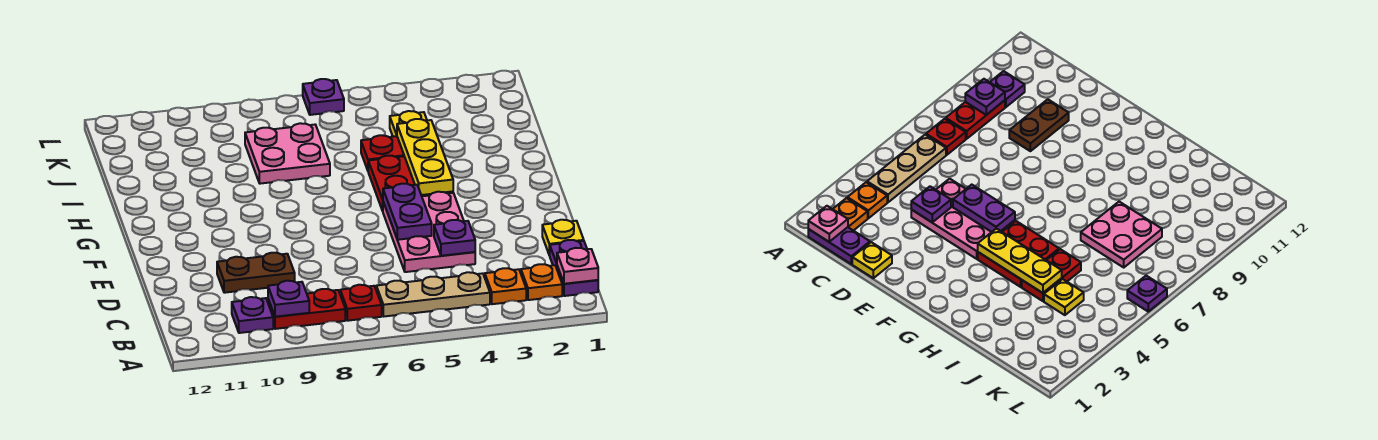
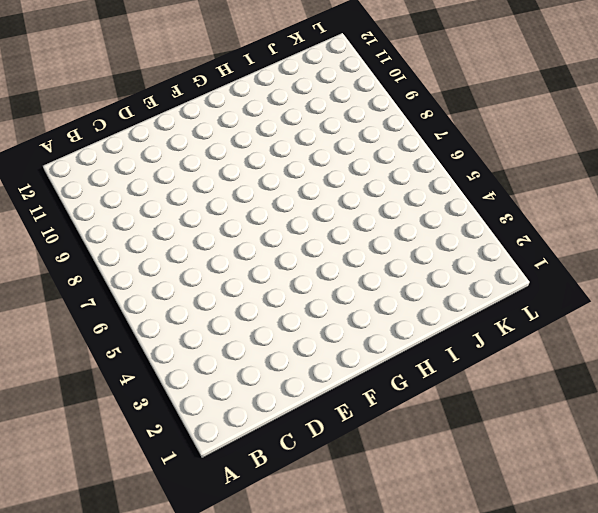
none -> purple plate B1:C1 level 1
none -> orange plate B2 level 1
none -> orange plate B3 level 1

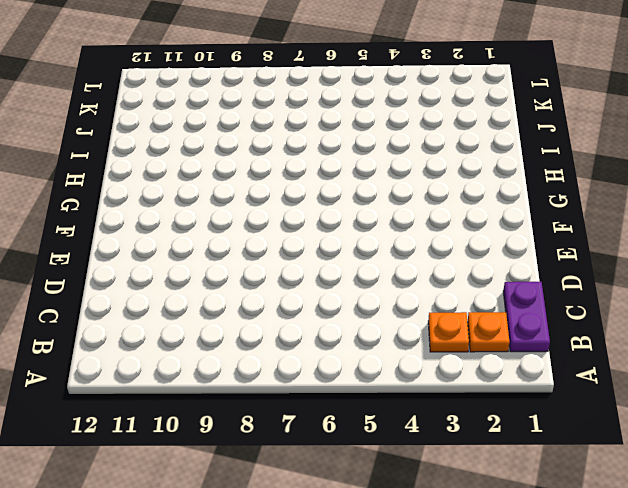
none -> tan plate B4:B6 level 1
none -> red plate B7 level 1
none -> red plate B8:B9 level 1

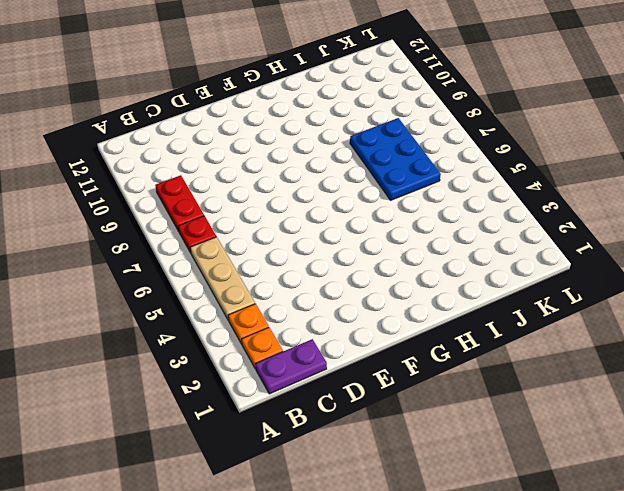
blue plate I6:J8 level 1 -> pink plate I7:J8 level 1
none -> purple plate B10 level 1
none -> yellow plate D1 level 1
none -> pink plate D4:F5 level 1

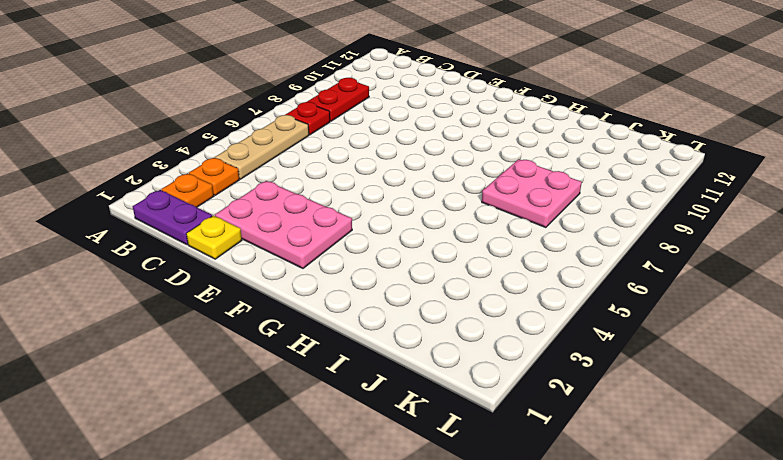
pink plate D2:F3 level 1 -> pink plate D4:F5 level 1
none -> purple plate B10 level 1
none -> brown plate D9:D10 level 1
none -> red plate G4:H5 level 1

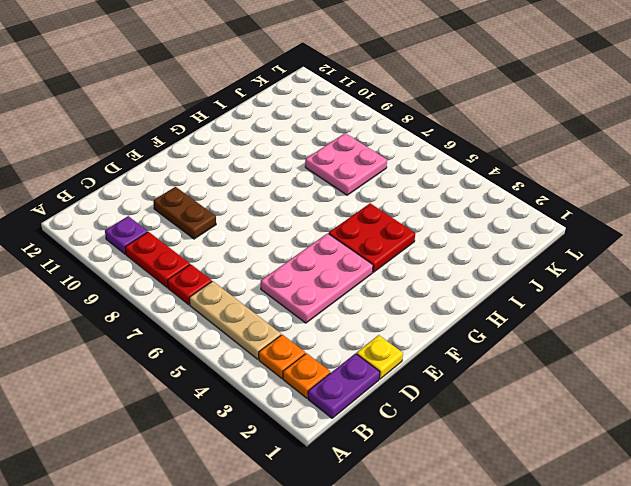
none -> red plate I4:I5 level 1
none -> yellow plate J4 level 1
none -> purple plate L6 level 1

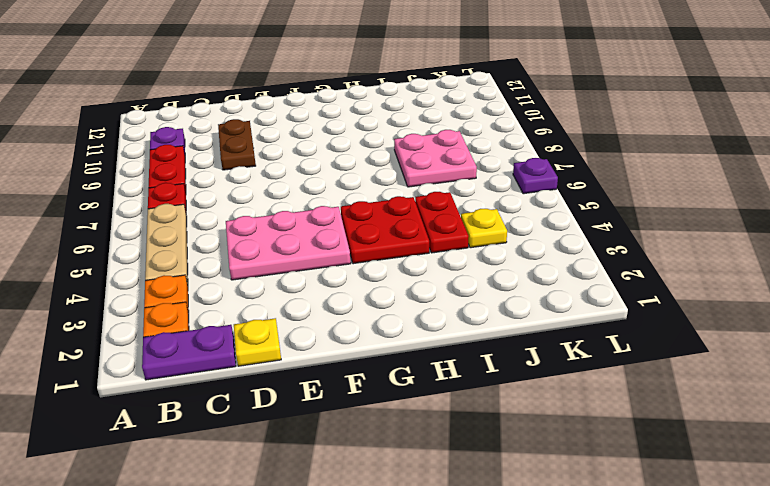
none -> pink plate B1 level 2
none -> purple plate B9 level 2
none -> purple plate D4 level 2

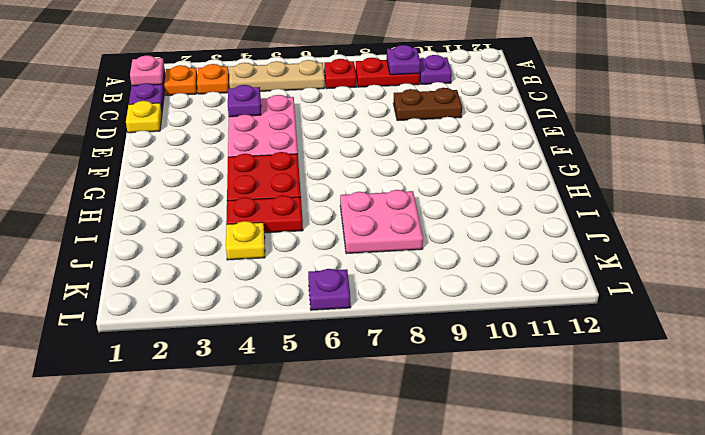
none -> purple plate E5:F5 level 2
none -> yellow plate G4:I4 level 2

